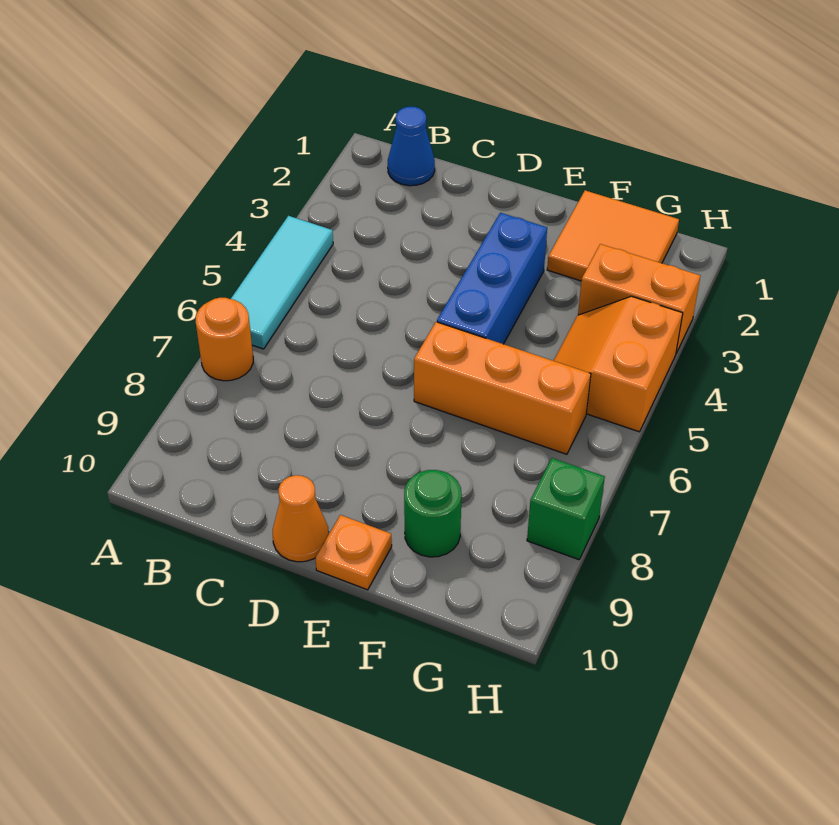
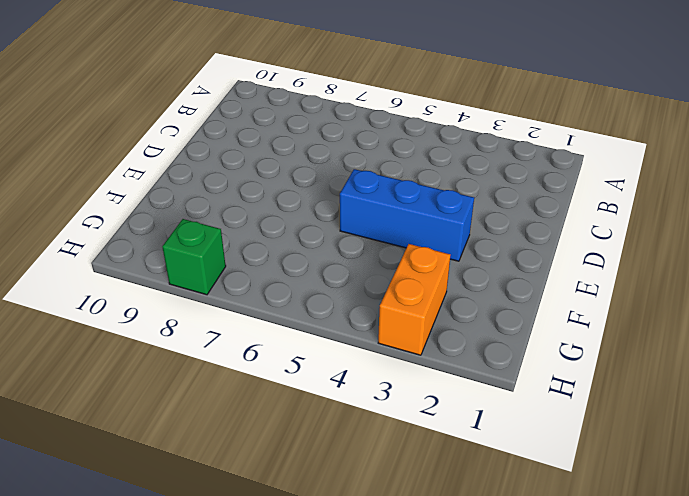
none -> cyan tile A4:A6 level 1
none -> orange round brick A7 level 1
none -> blue cone B1 level 1

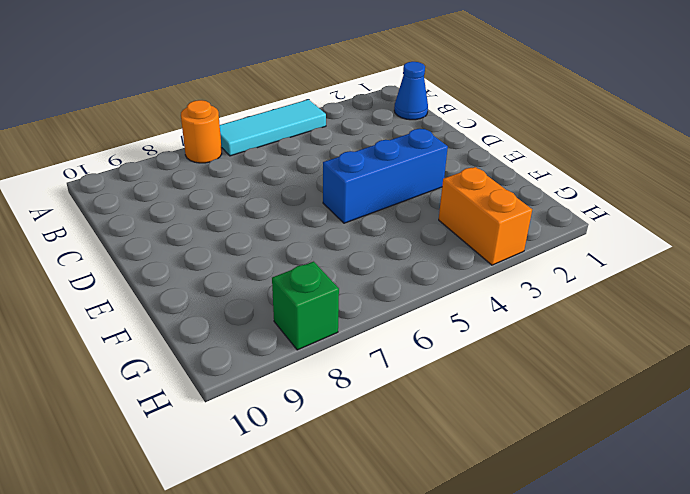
none -> orange cone D10 level 1
none -> orange brick E6:G6 level 1
none -> orange plate E10 level 1

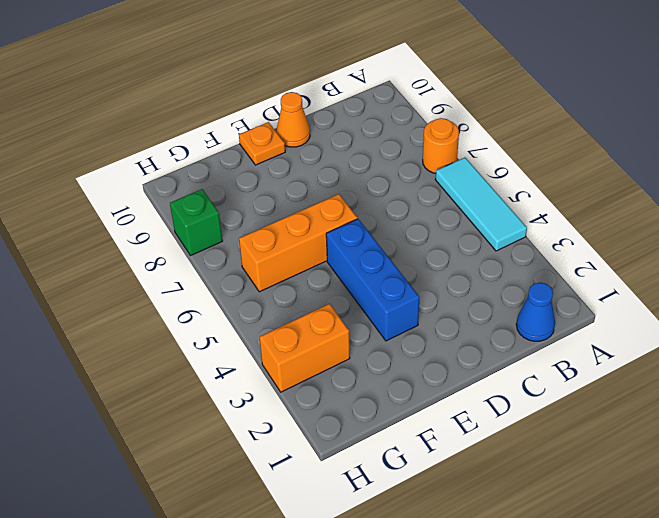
none -> orange tile F1:G2 level 1
none -> green round brick F9 level 1
none -> orange slope G4:H5 level 1 top H

